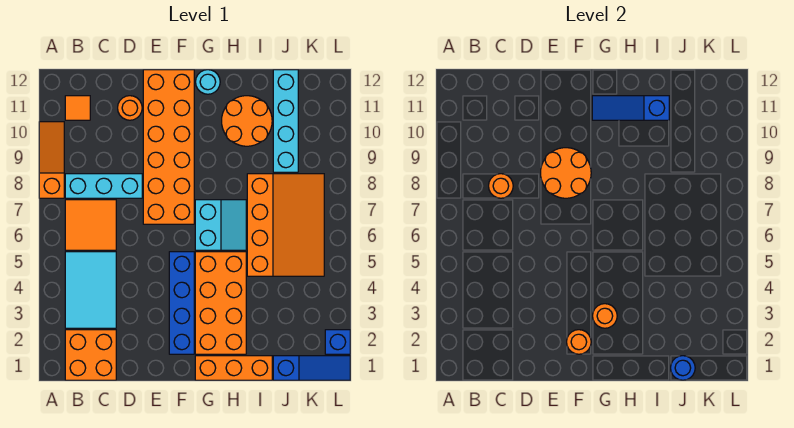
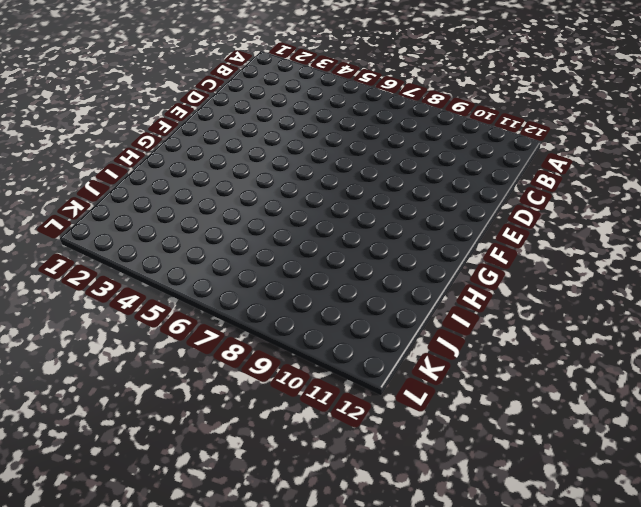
none -> orange slope A8:A10 level 1 top 8
none -> orange brick B1:C2 level 1
none -> cyan tile B3:C5 level 1

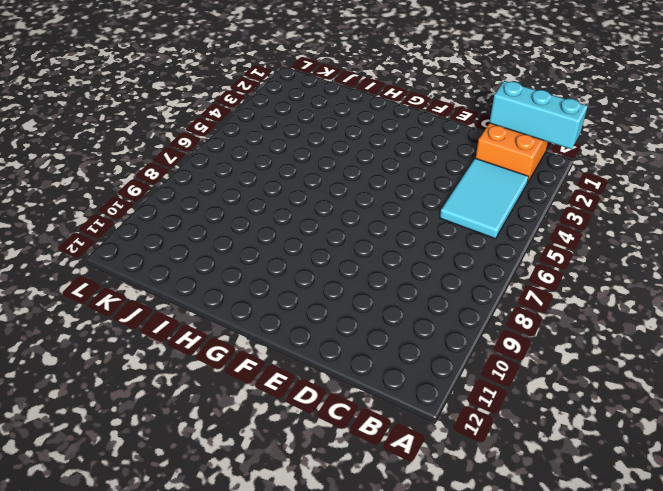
cyan brick A1:C1 level 2 -> cyan brick B8:D8 level 1
none -> orange slope A8:A10 level 1 top 8
none -> orange tile B6:C7 level 1
none -> orange tile B11 level 1

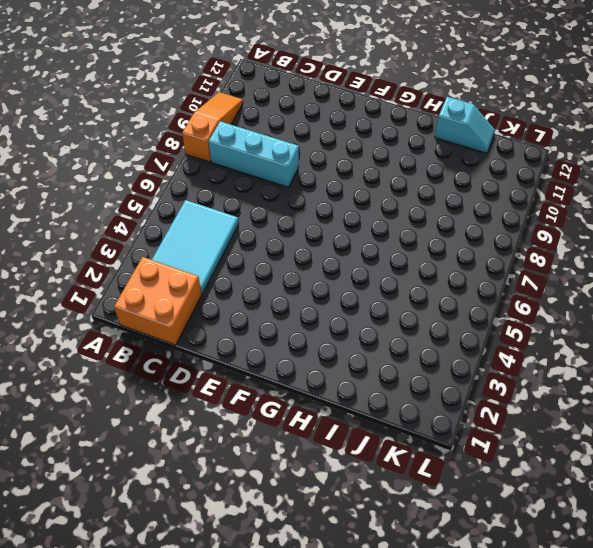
cyan slope I12:J12 level 1 top I -> cyan brick J9:J12 level 1
none -> orange tile B6:C7 level 1
none -> orange tile B11 level 1
none -> orange round brick D11 level 1

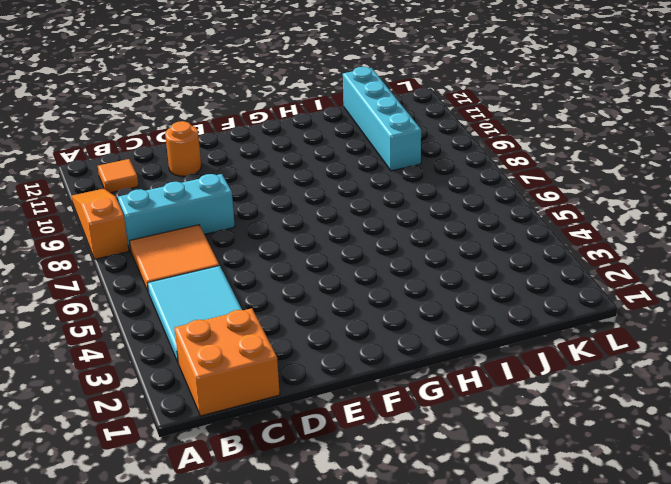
none -> orange brick E7:F12 level 1
none -> blue brick F2:F5 level 1
none -> orange brick G1:I1 level 1

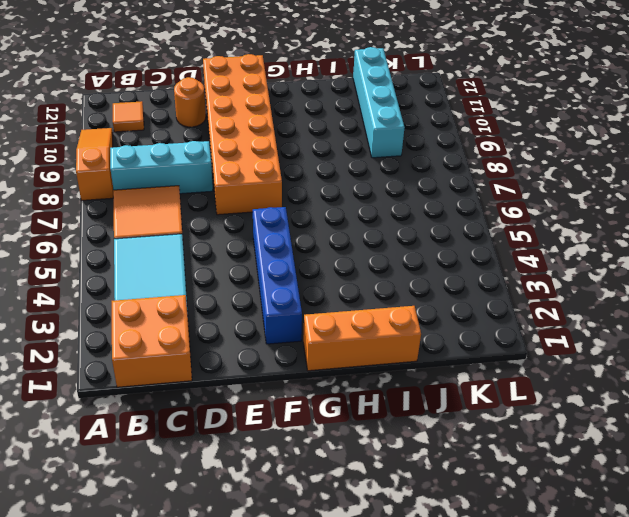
none -> orange brick G2:H5 level 1
none -> cyan slope G6:H7 level 1 top G
none -> cyan round brick G12 level 1

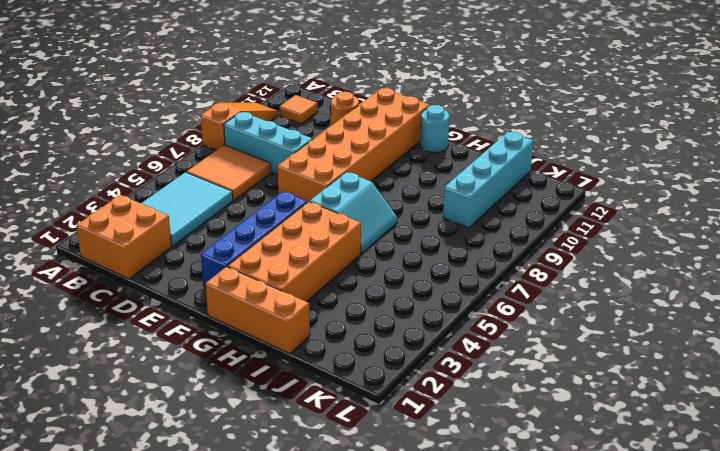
none -> orange round brick H10:I11 level 1
none -> orange slope I5:K8 level 1 top I
none -> blue slope J1:L1 level 1 top J

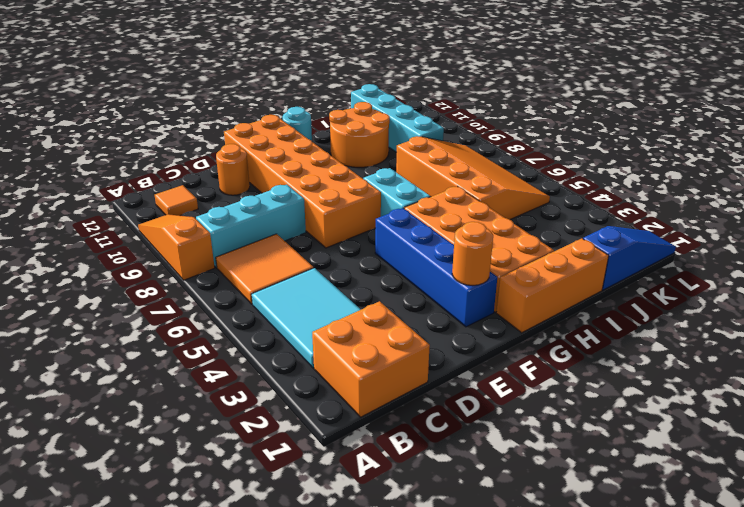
none -> blue brick L2 level 1
none -> orange round brick C8 level 2
none -> orange round brick E8:F9 level 2

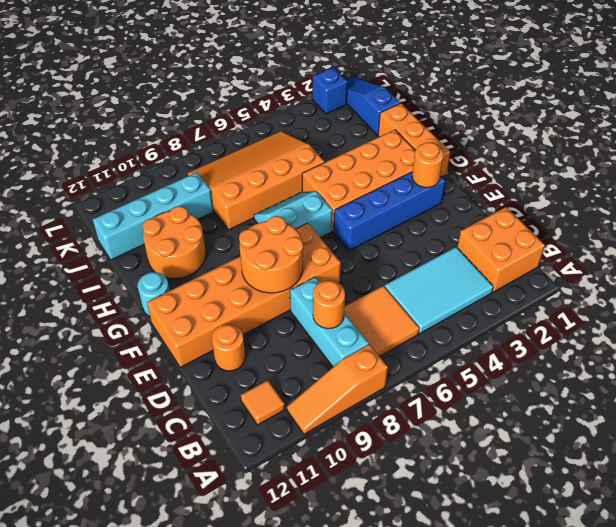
none -> orange round brick G3 level 2
none -> blue slope G11:I11 level 2 top I
none -> blue round brick J1 level 2

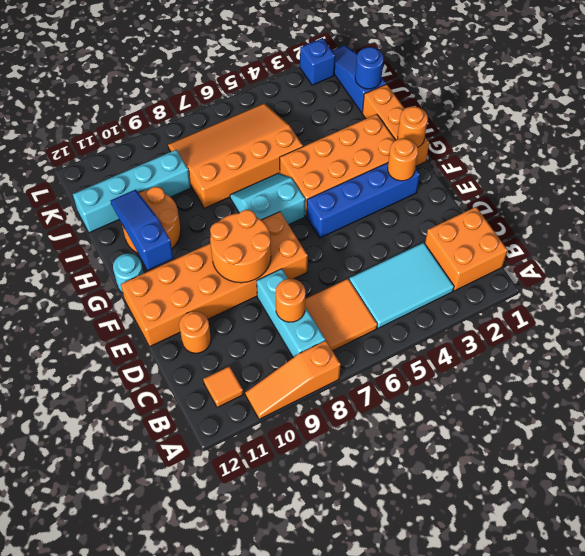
orange round brick G1 level 2 -> orange round brick G3 level 2
blue slope G11:I11 level 2 top G -> blue slope G11:I11 level 2 top I

